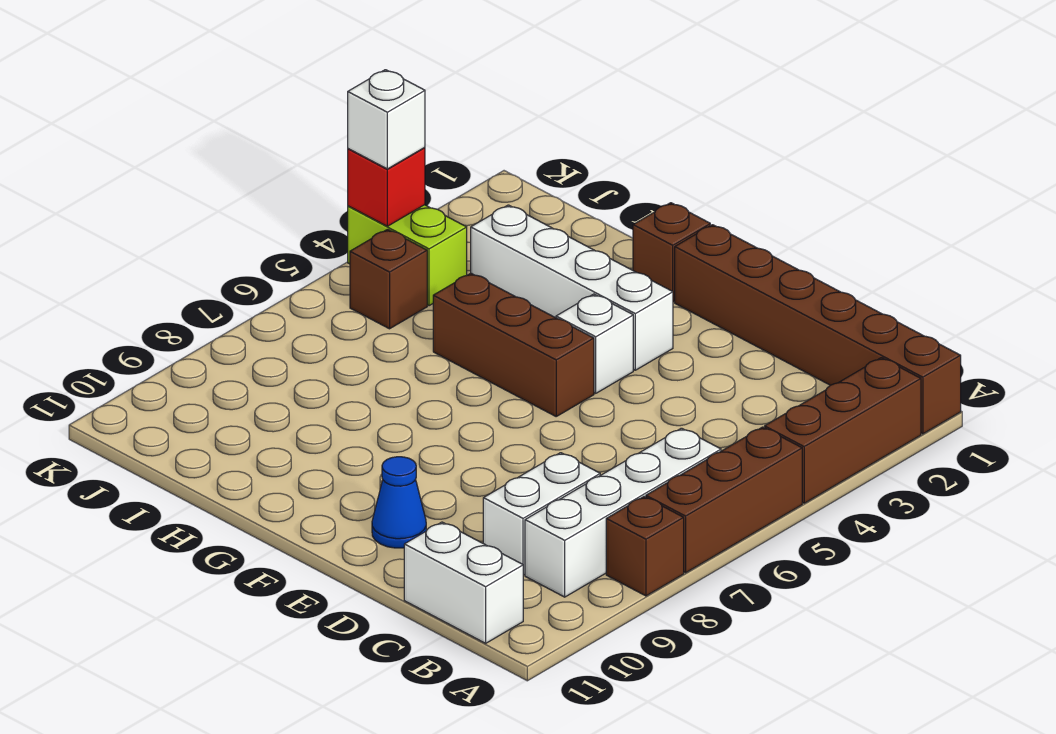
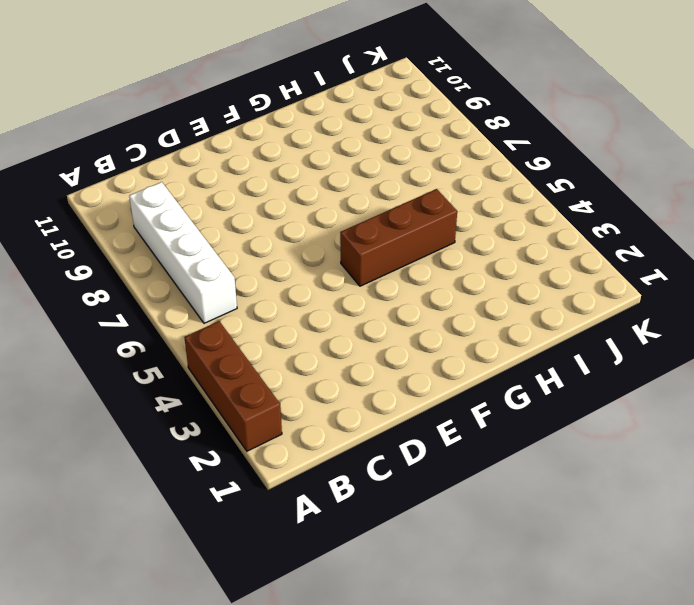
none -> brown brick A1:F1 level 1
none -> brown brick A5:A7 level 1
none -> brown brick A8 level 1

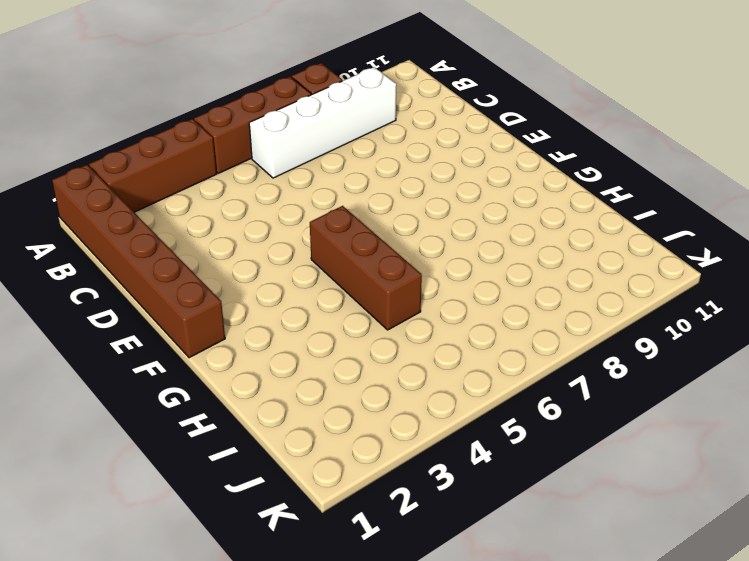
none -> white brick B11:C11 level 1
none -> white brick C8:C9 level 1
none -> blue cone E10 level 1

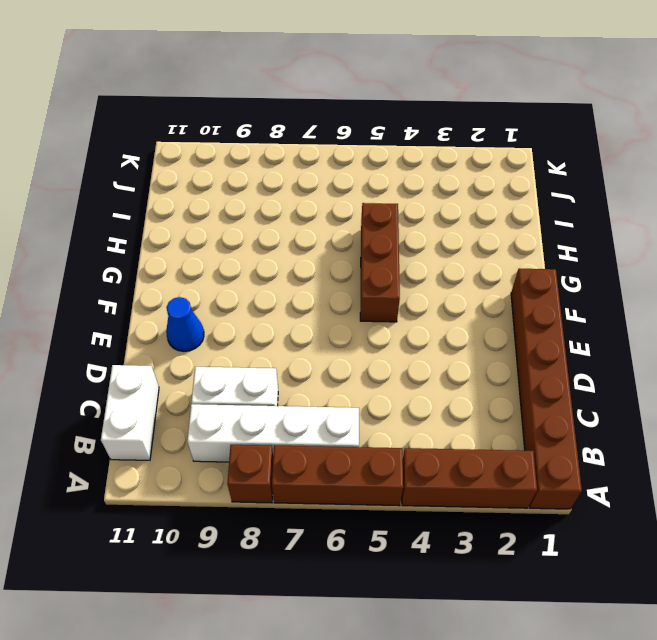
none -> white brick F3:I3 level 1
none -> white brick F4 level 1
none -> brown brick G1 level 1

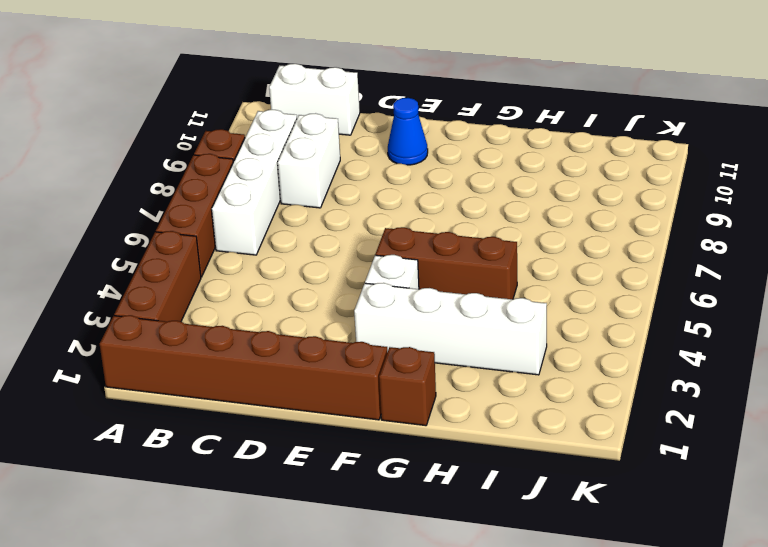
none -> lime brick J4:K4 level 1
none -> brown brick J5 level 1
none -> red brick K4 level 2

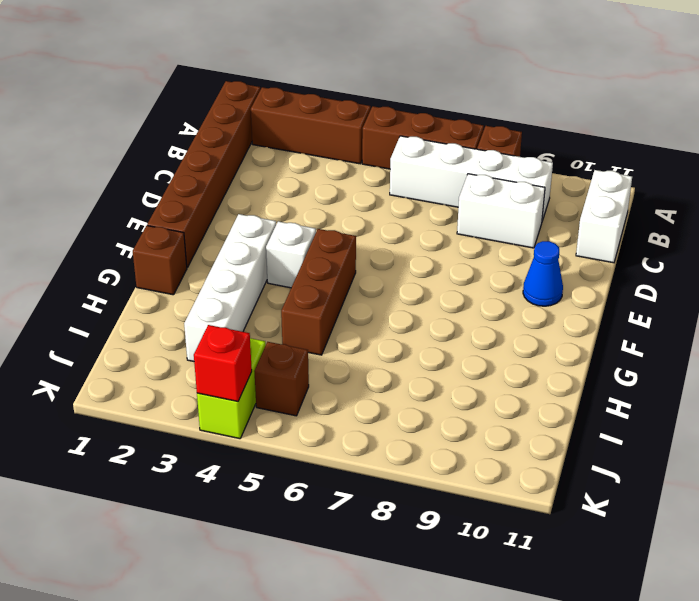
none -> white brick K4 level 3

